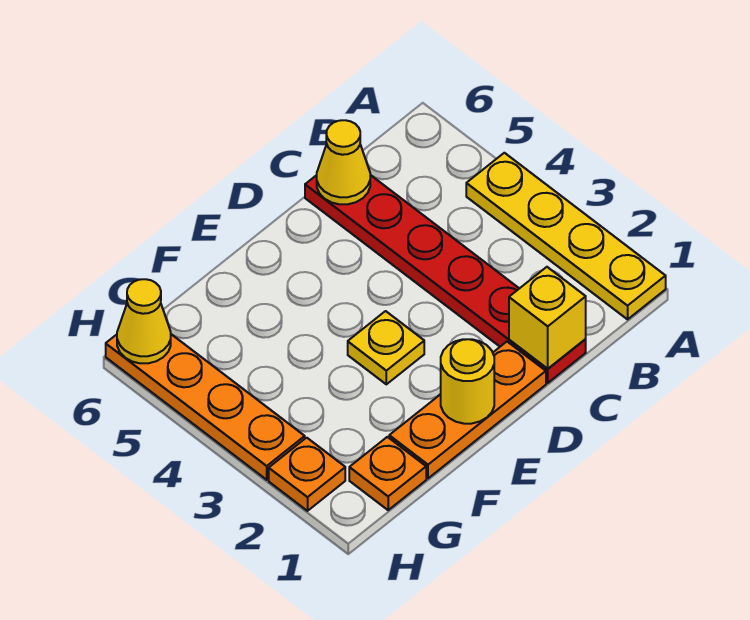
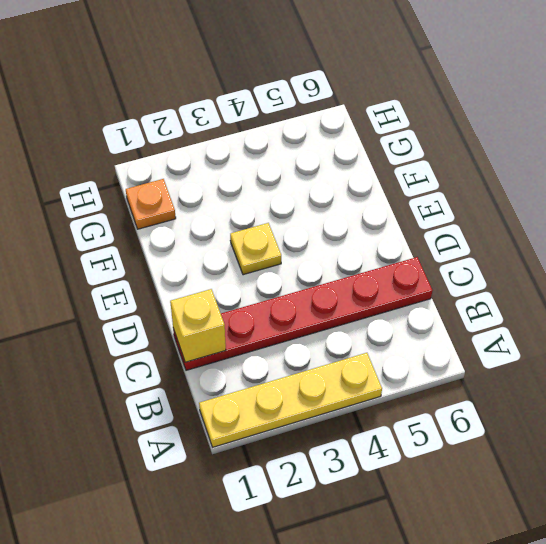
none -> orange plate D1:F1 level 1
none -> orange plate H2 level 1

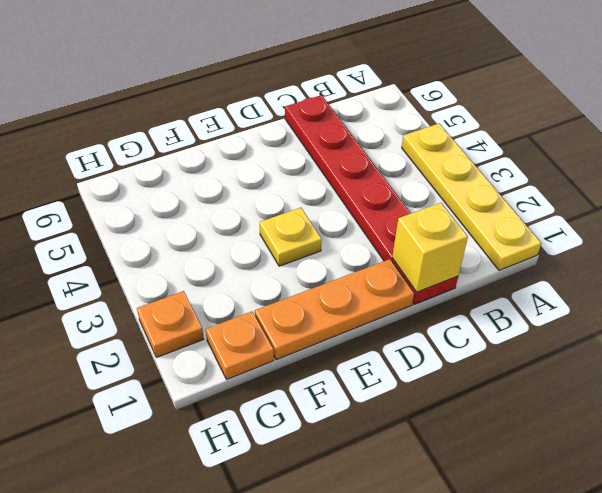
none -> orange plate H3:H6 level 1
none -> yellow cone C6 level 2

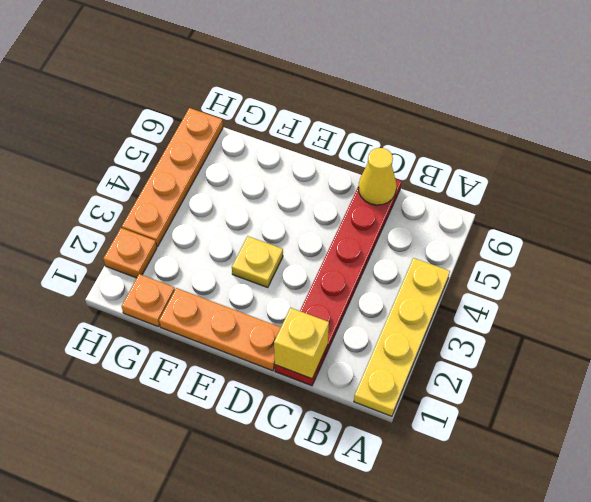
none -> yellow round brick E1 level 2
none -> yellow cone H6 level 2

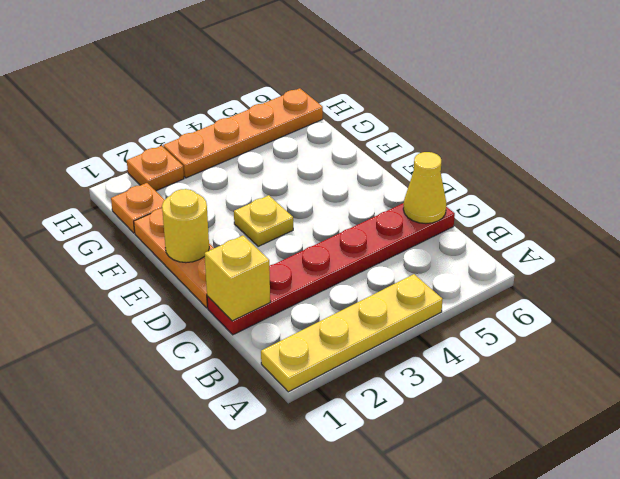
none -> yellow cone H6 level 2

